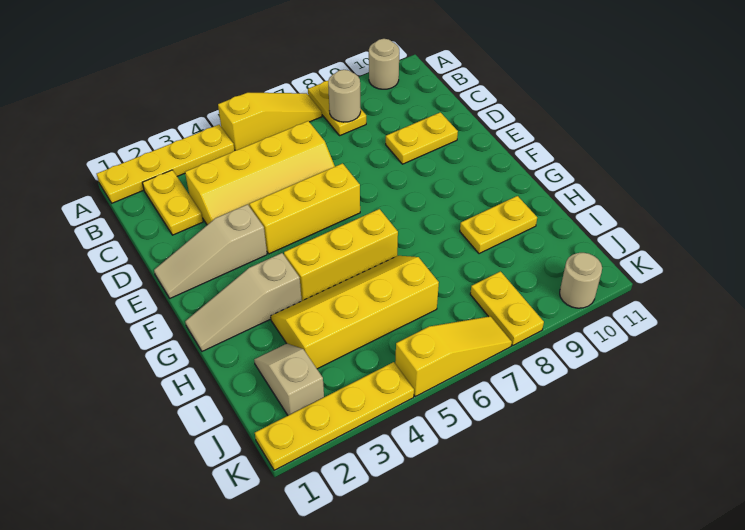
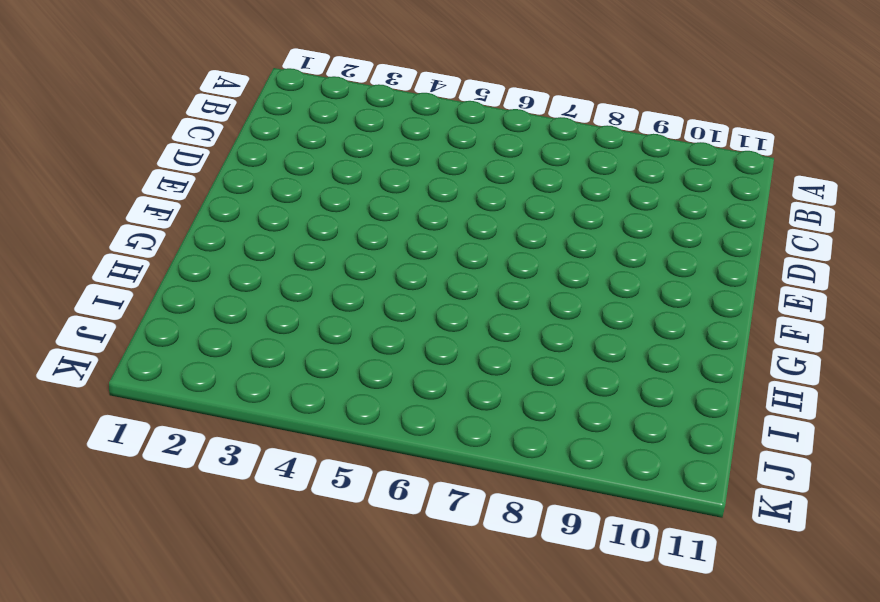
none -> yellow plate A1:A4 level 1
none -> yellow slope A5:A7 level 1 top 5
none -> yellow plate A8:B8 level 1

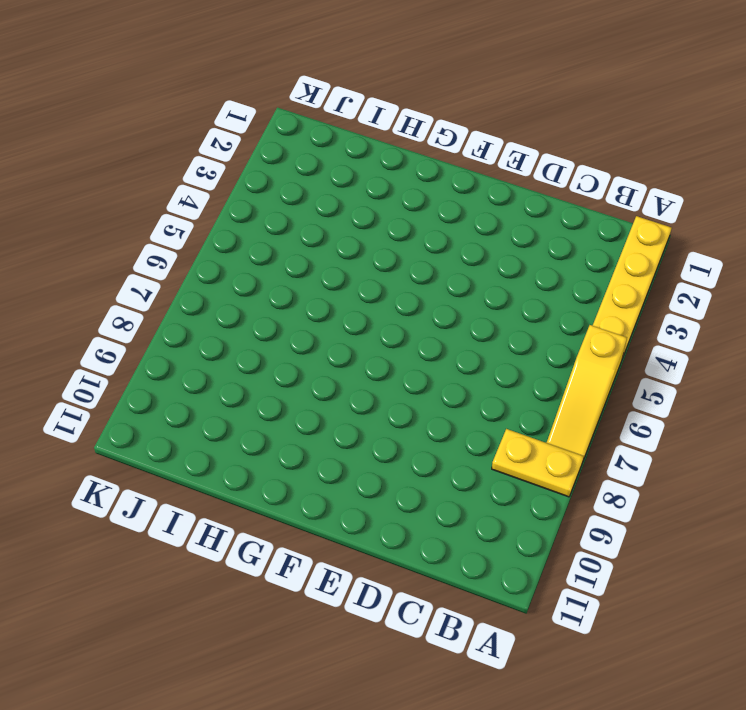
none -> tan round brick A10 level 1
none -> yellow plate B2:C2 level 1
none -> yellow slope C3:D6 level 1 top C

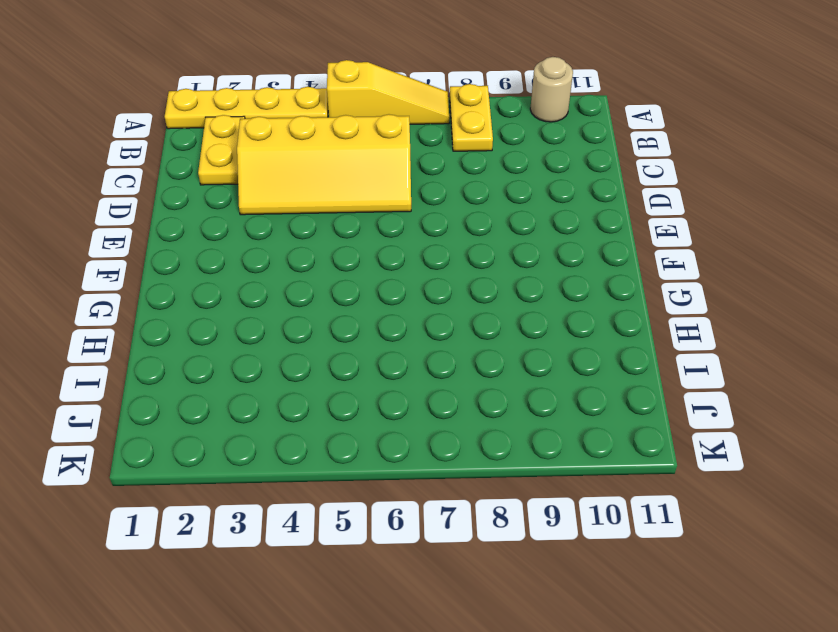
none -> yellow plate D9:D10 level 1
none -> tan slope E1:E3 level 1 top 3
none -> yellow brick E4:E6 level 1

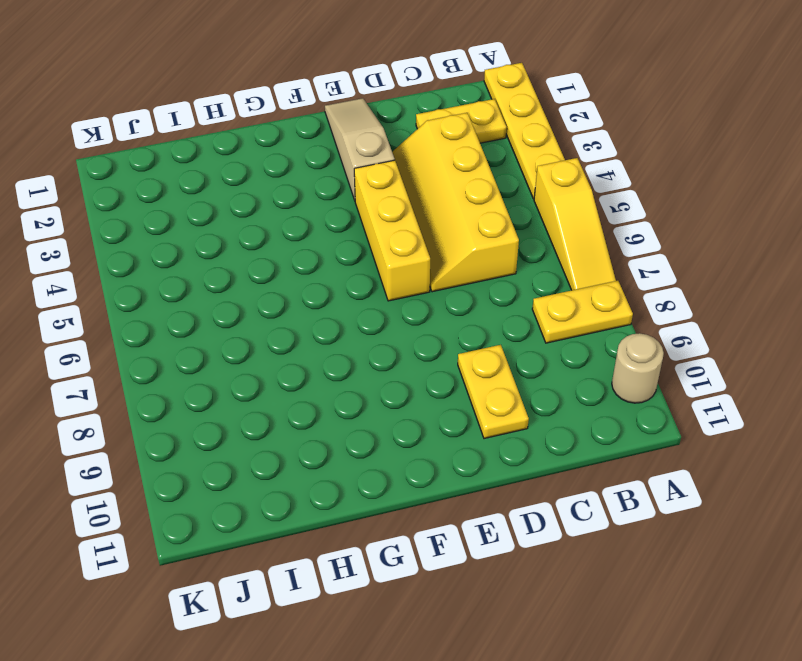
none -> tan slope G1:G3 level 1 top 3
none -> yellow brick G4:G6 level 1
none -> yellow slope H3:I6 level 1 top I

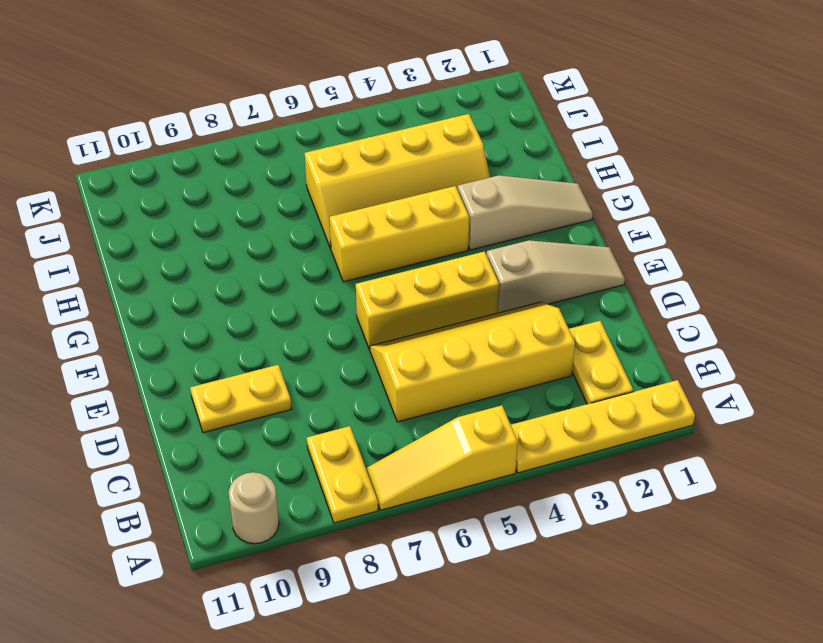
none -> yellow plate H9:H10 level 1
none -> tan slope I2:J2 level 1 top J
none -> yellow plate J8:K8 level 1

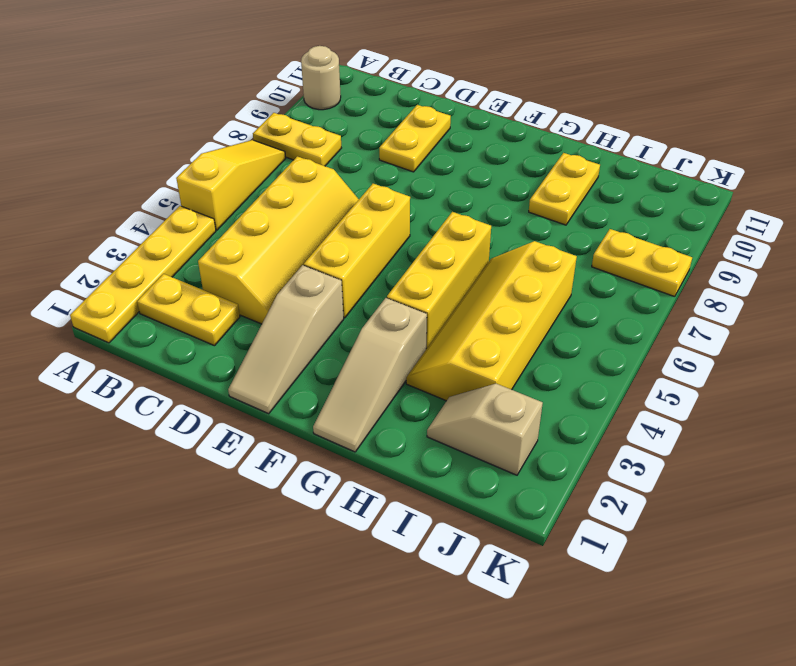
none -> yellow plate K1:K4 level 1
none -> yellow slope K5:K7 level 1 top 5
none -> tan round brick K10 level 1

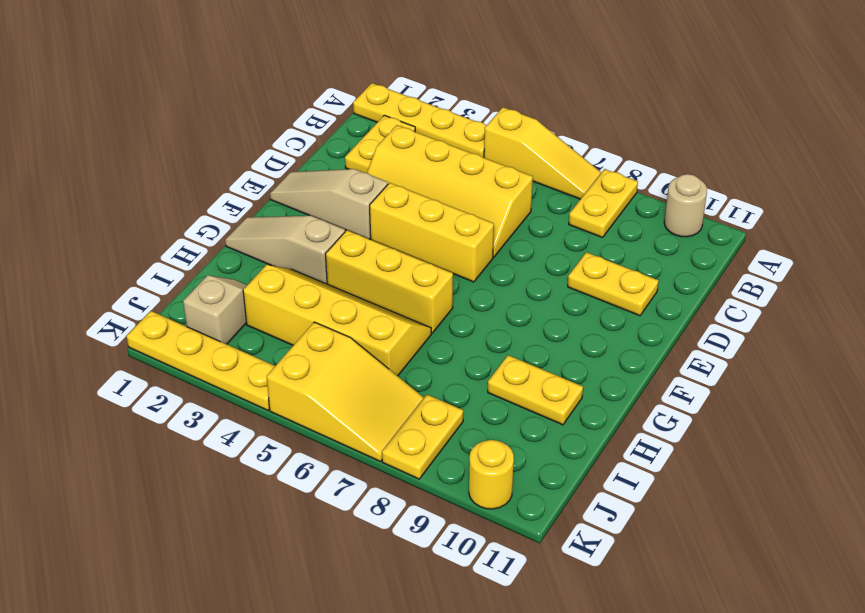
yellow slope J5:K7 level 1 top 5 -> yellow slope K5:K7 level 1 top 5
yellow round brick K10 level 1 -> tan round brick K10 level 1
none -> tan round brick B8 level 2

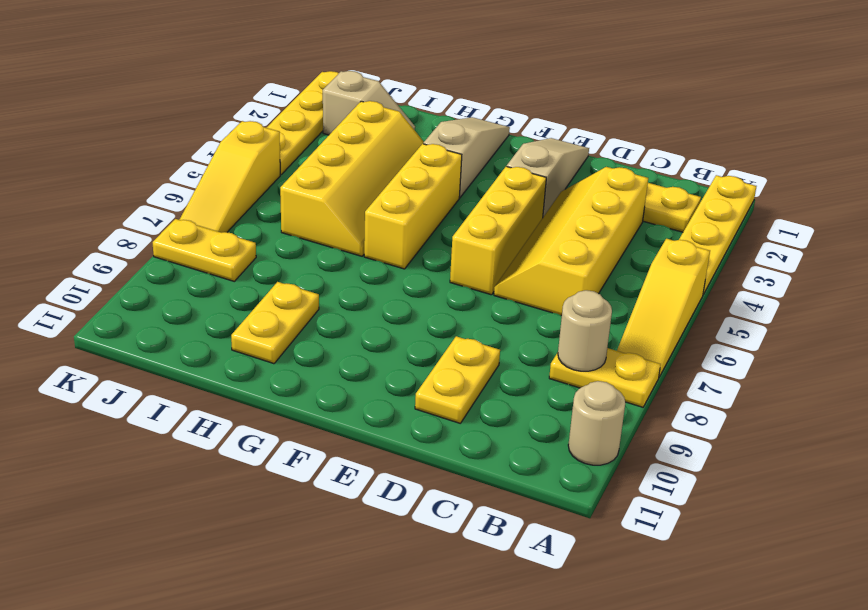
none -> tan round brick K10 level 1

